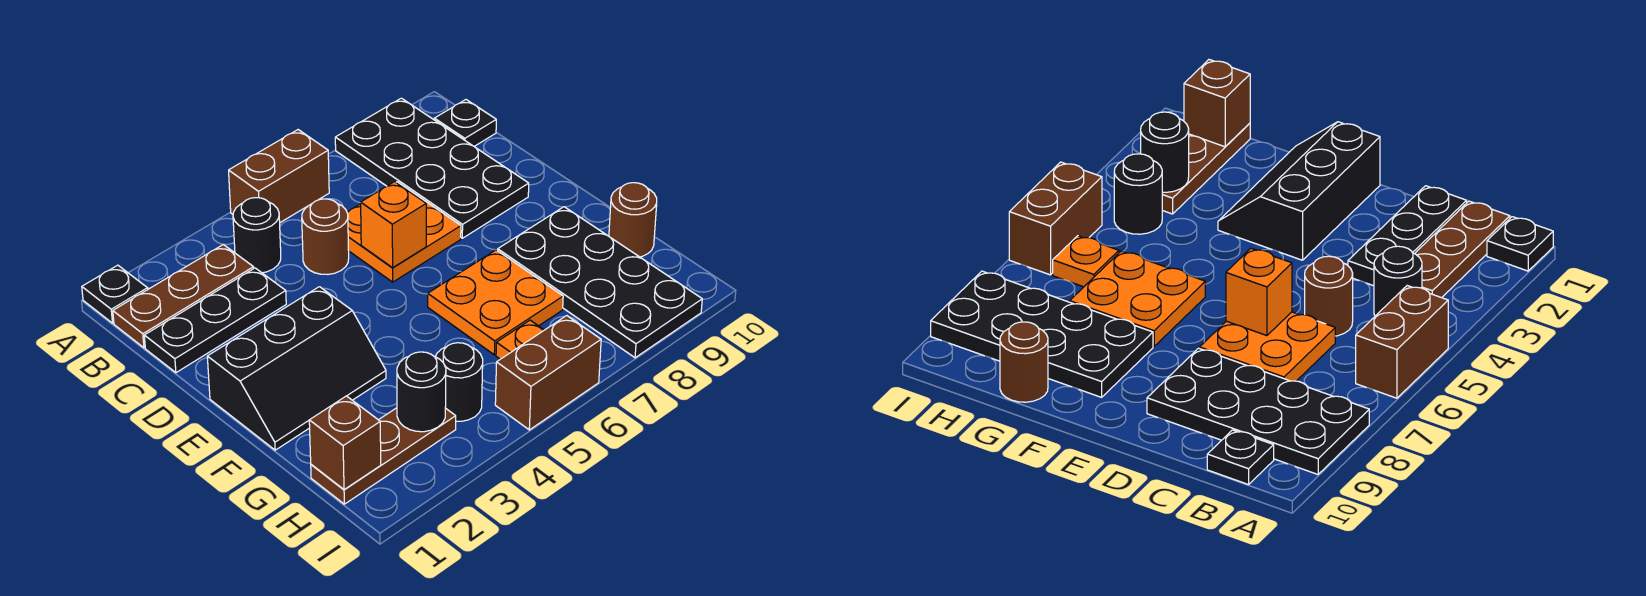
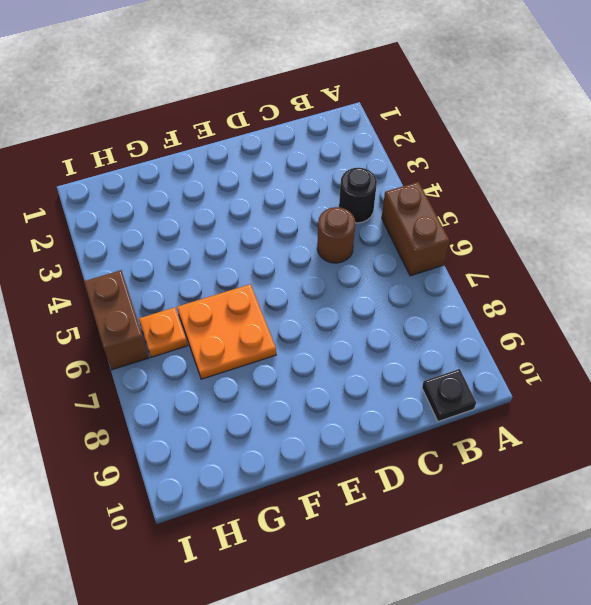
none -> black plate A1 level 1
none -> black plate A8:D9 level 1
none -> brown plate B1:B3 level 1

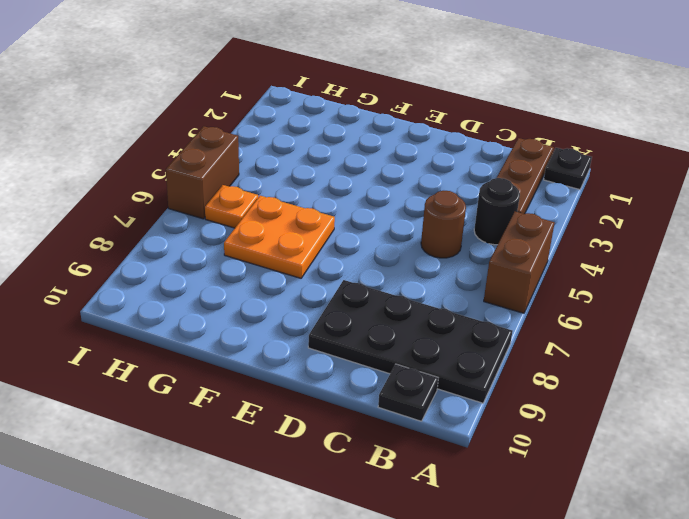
none -> black plate C1:C3 level 1
none -> orange plate C6:D7 level 1
none -> black slope E1:F3 level 1 top E

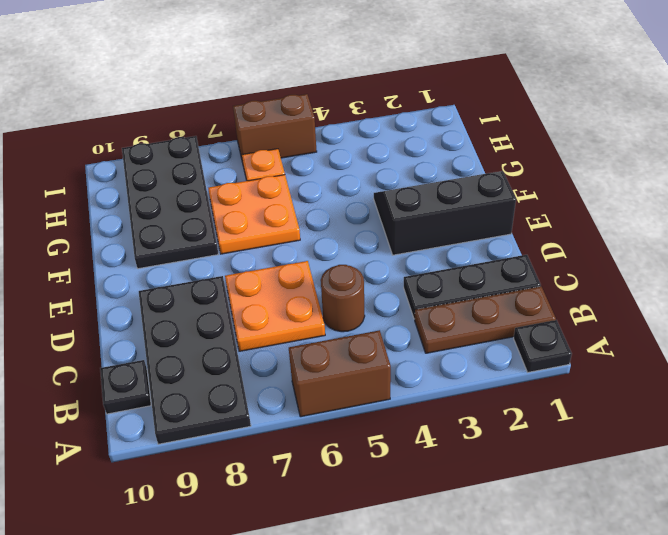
none -> black round brick B4 level 1
none -> brown round brick G10 level 1
none -> brown plate H1:H3 level 1

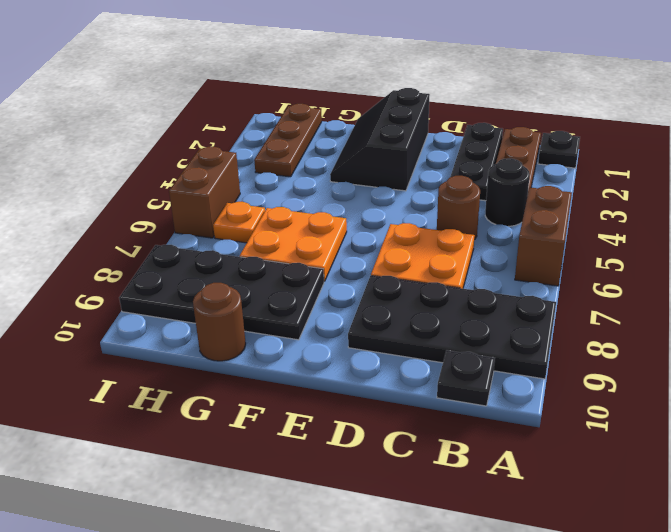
none -> black round brick H4 level 1
none -> orange brick D6 level 2
none -> brown brick H1 level 2

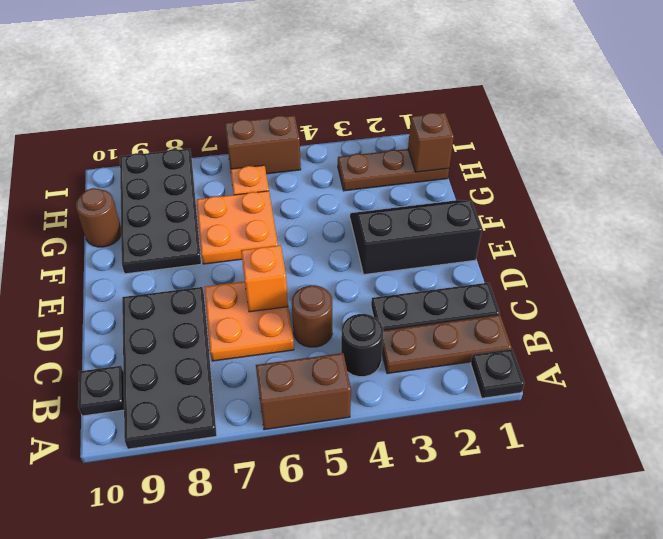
none -> black round brick H4 level 1
none -> black round brick H3 level 2

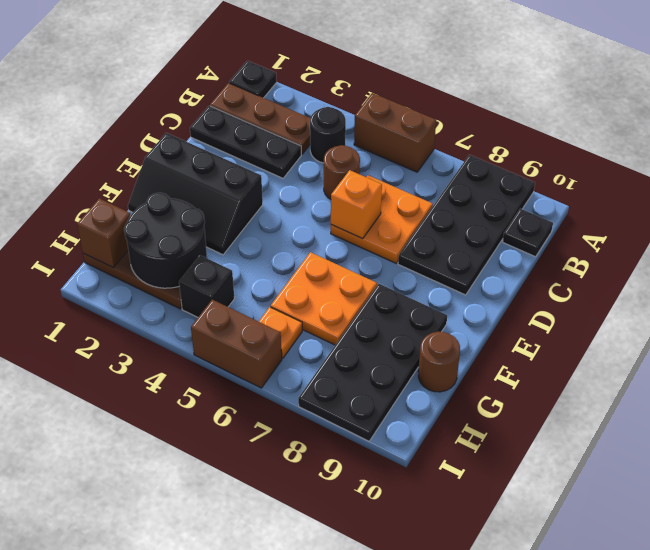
black round brick G2:H3 level 2 -> black round brick H3 level 2
black brick H4 level 1 -> black round brick H4 level 1

